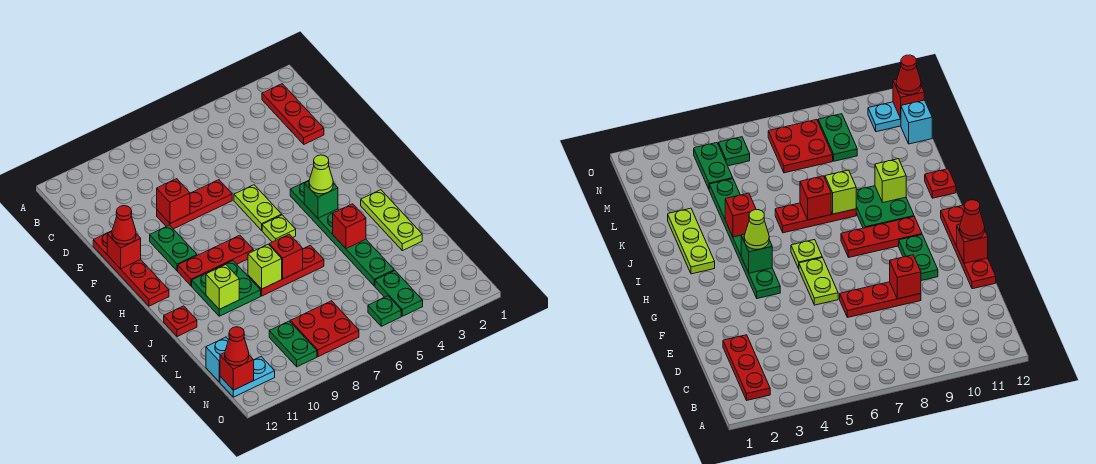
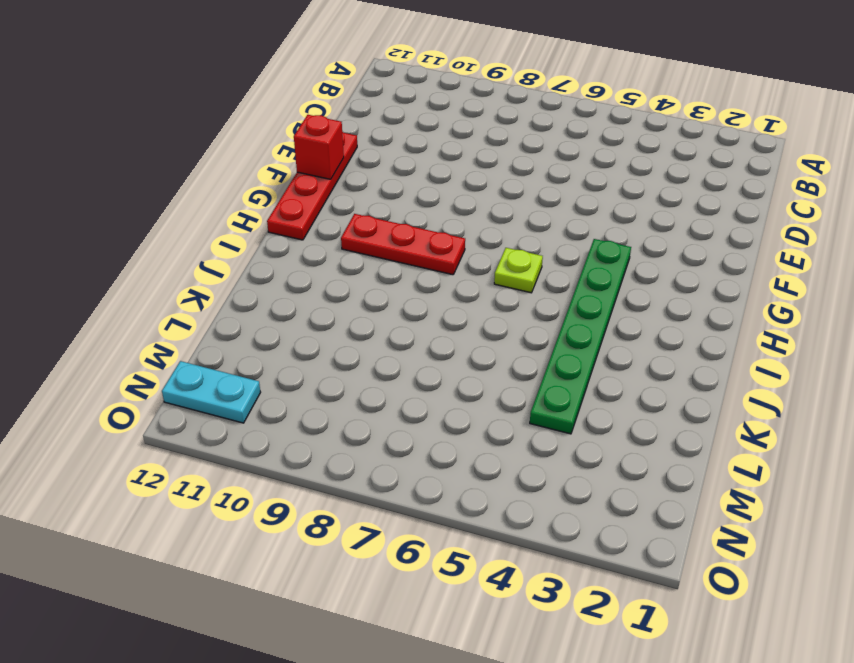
none -> red plate B2:D2 level 1
none -> red plate E7:E9 level 1
none -> lime plate F6:G6 level 1

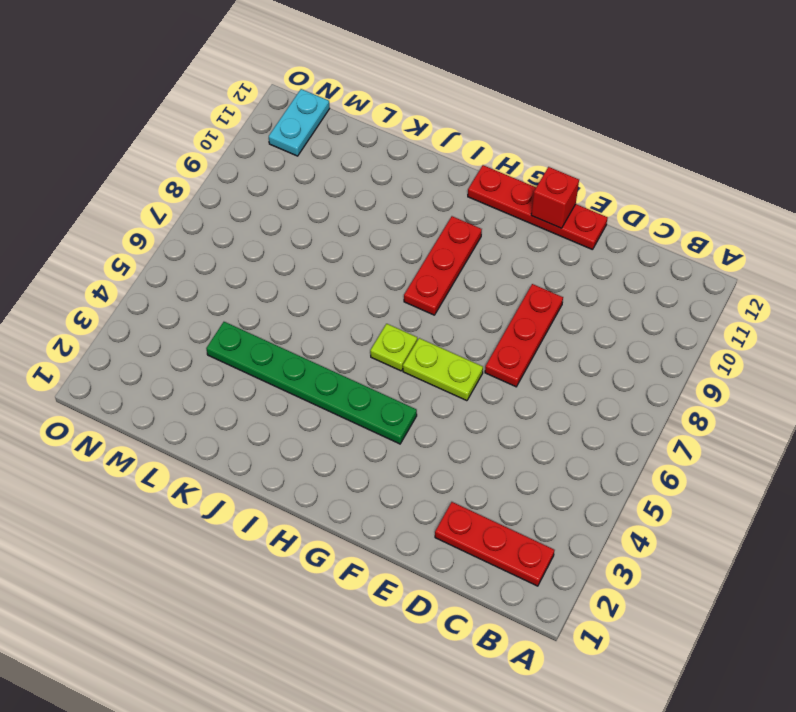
none -> green plate F10:G10 level 1
none -> lime plate I2:K2 level 1
none -> green plate I9:J10 level 1

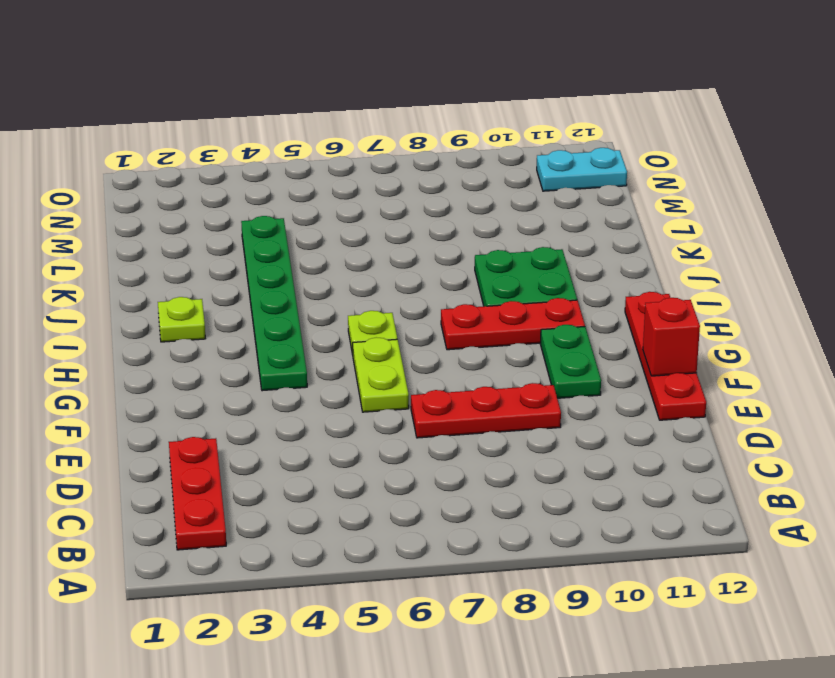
lime plate I2 level 1 -> lime plate I2:K2 level 1
none -> red plate J6:J8 level 1
none -> red plate J12 level 1
none -> green plate M4:N4 level 1

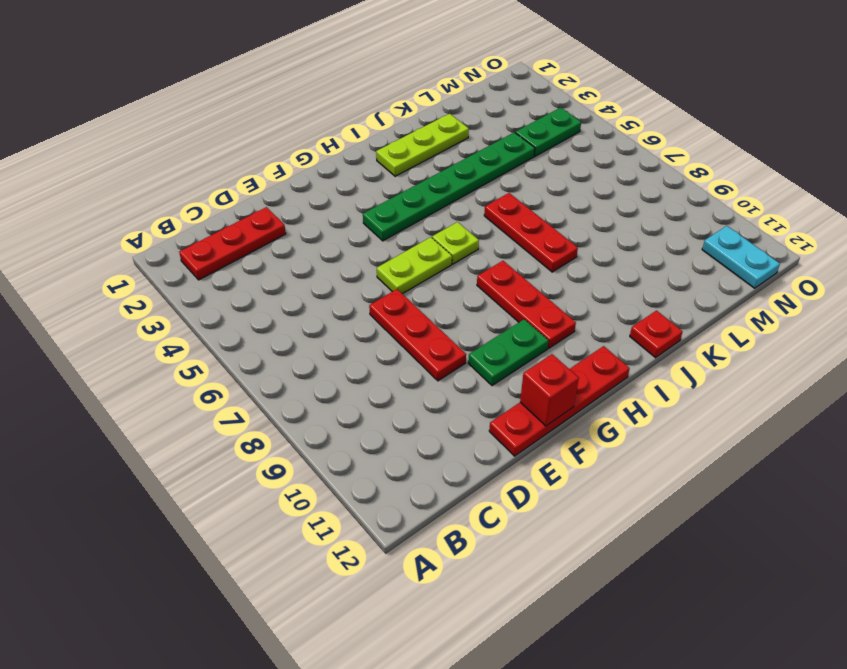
none -> green plate I9:J10 level 1
none -> red plate M7:N8 level 1
none -> green plate M9:N9 level 1

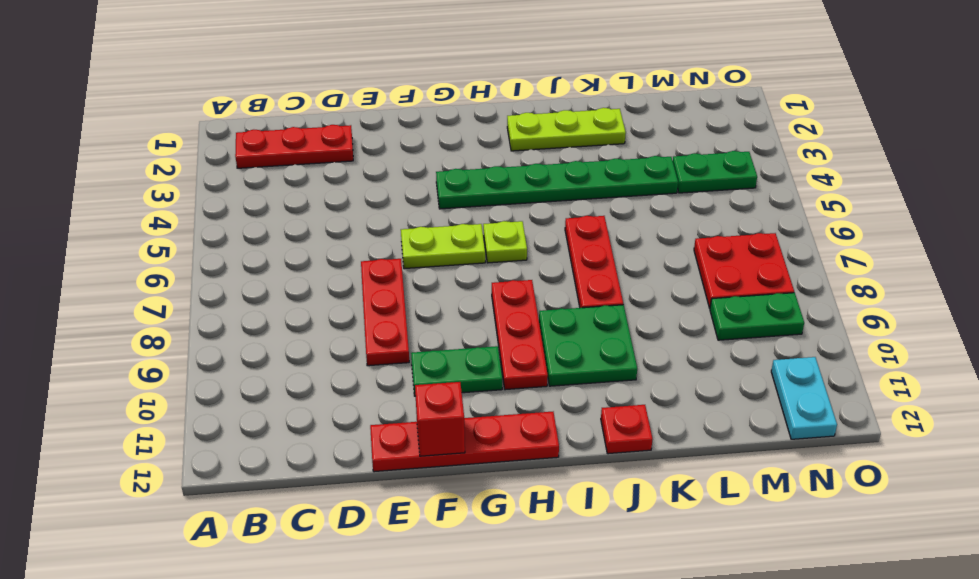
none -> cyan brick M12 level 1
none -> green plate N5 level 1
none -> red brick E9 level 2

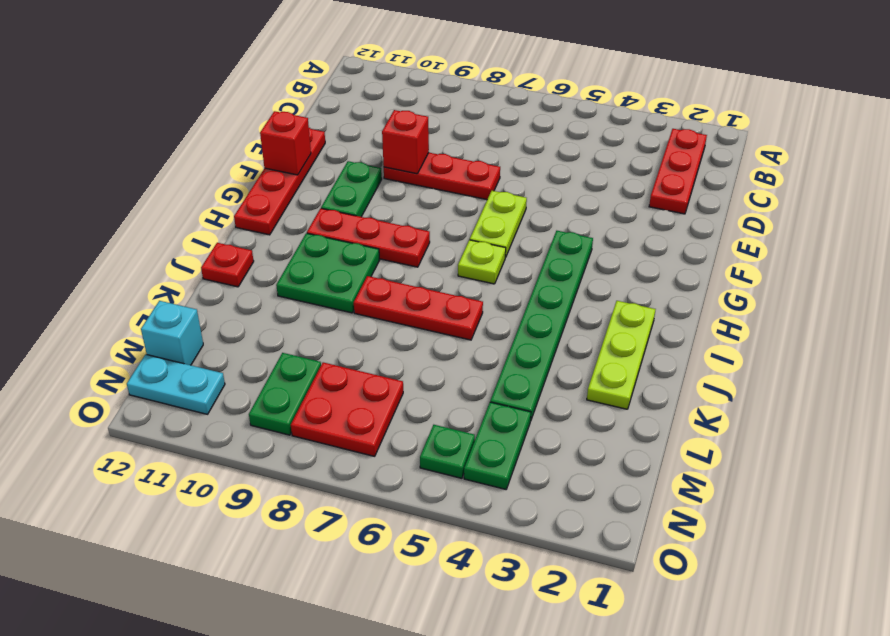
none -> green brick H4 level 2
none -> red brick J4 level 2
none -> red brick J7 level 2

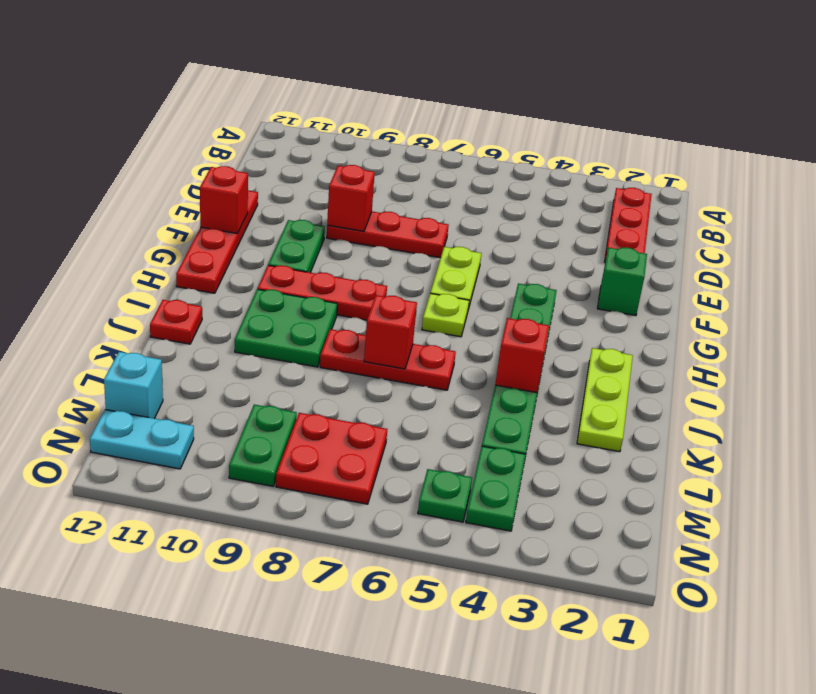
green brick F2 level 1 -> green brick H4 level 2
none -> lime brick J8 level 2
none -> lime brick J10 level 2
none -> red brick N12 level 2

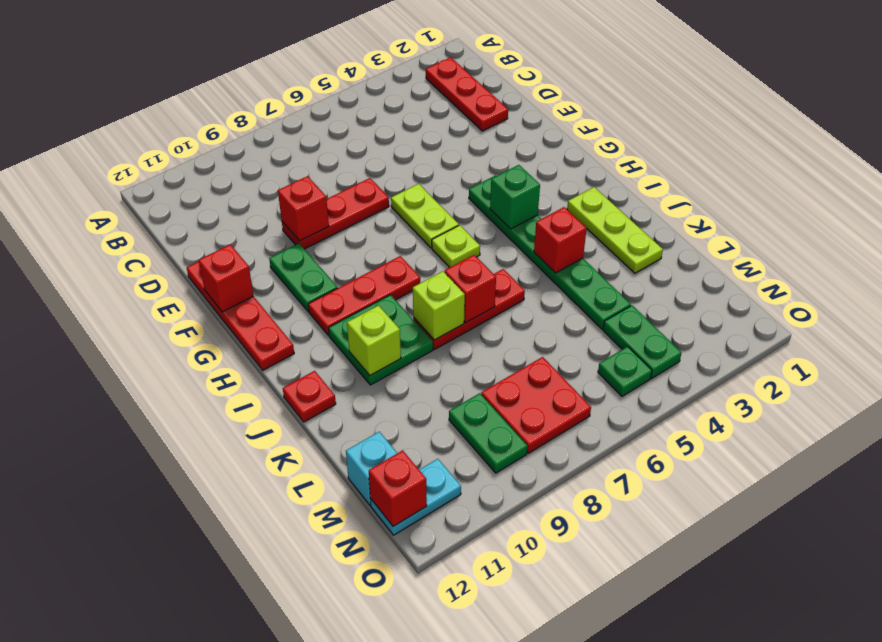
none -> red cone F12 level 3
none -> lime cone H4 level 3
none -> red cone N12 level 3

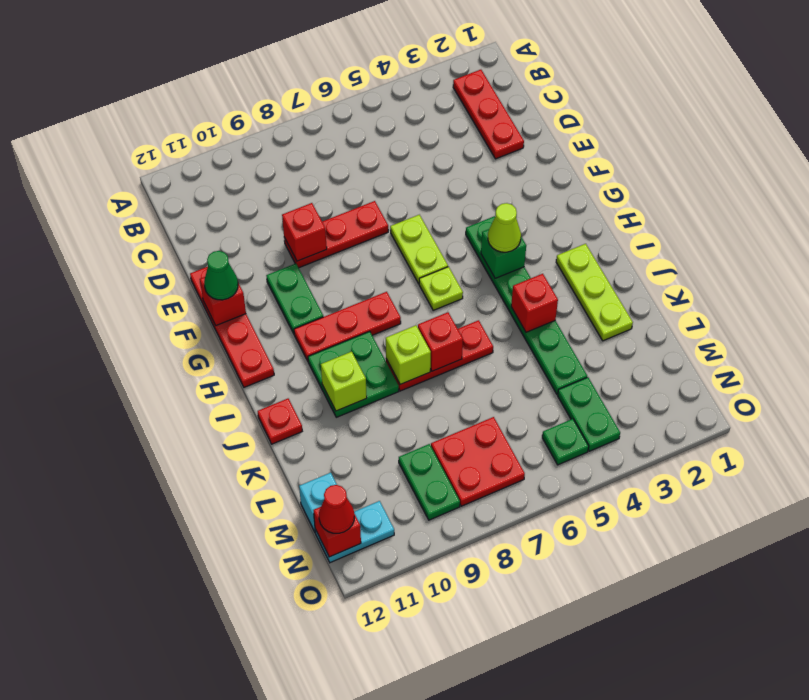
green cone F12 level 3 -> red cone F12 level 3

